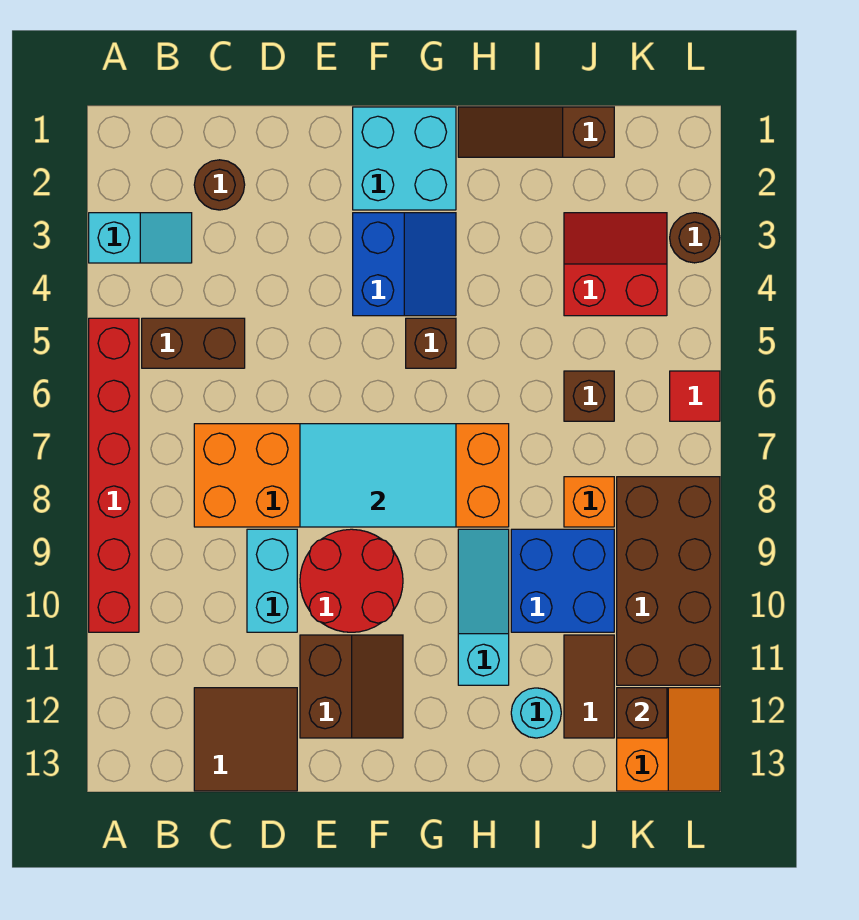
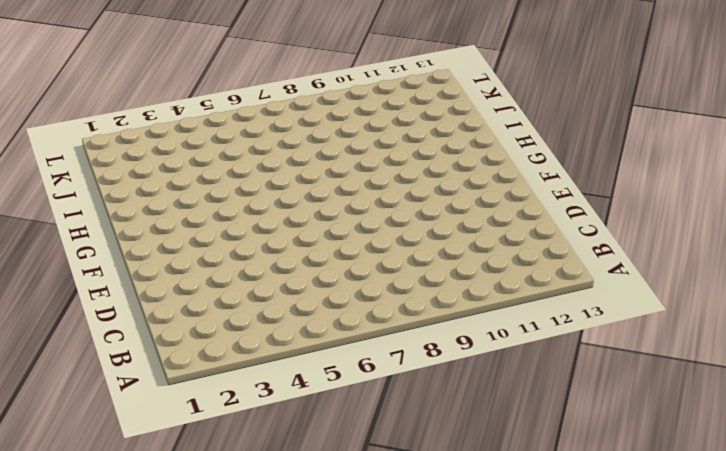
none -> cyan slope A3:B3 level 1 top A
none -> red brick A5:A10 level 1
none -> brown brick B5:C5 level 1

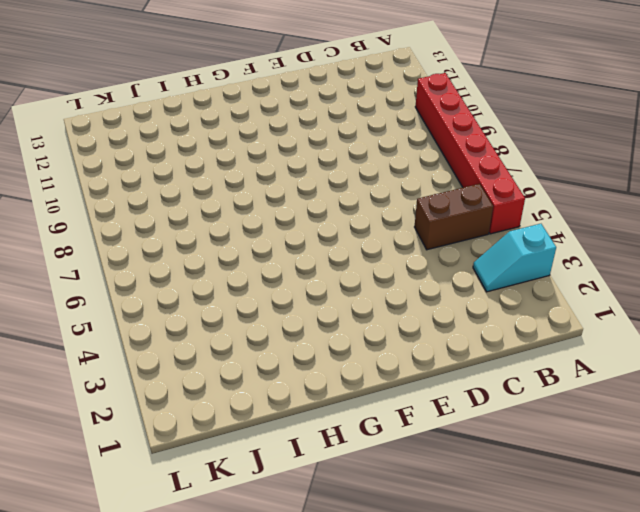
none -> brown round brick C2 level 1
none -> orange brick C7:H8 level 1
none -> brown tile C12:D13 level 1

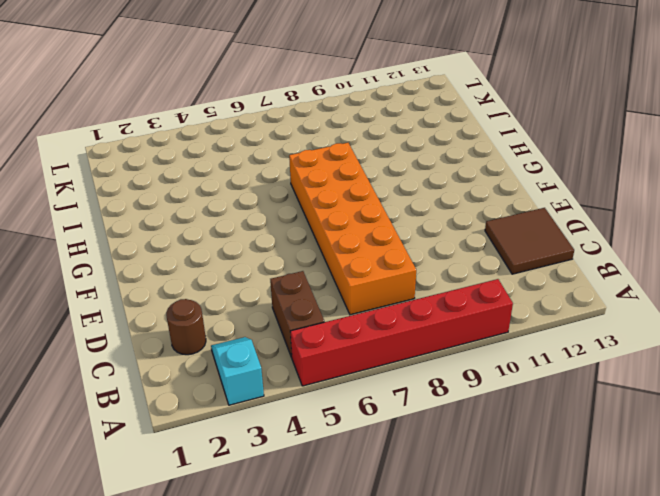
none -> cyan brick D9:D10 level 1
none -> red round brick E9:F10 level 1
none -> brown slope E11:F12 level 1 top E

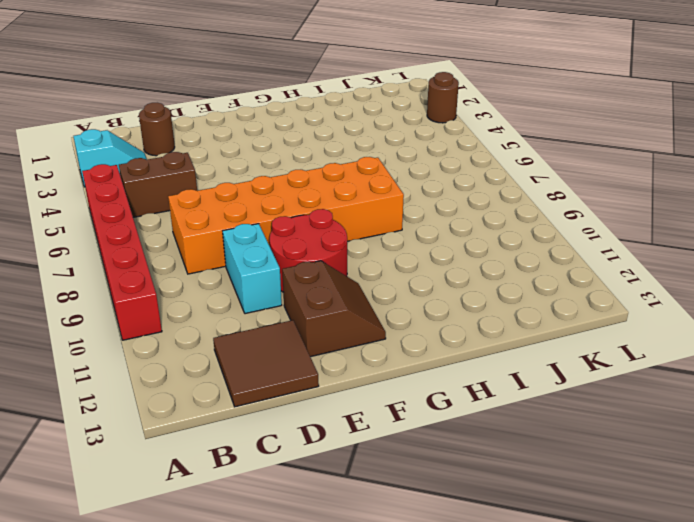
none -> cyan brick F1:G2 level 1
none -> blue slope F3:G4 level 1 top F
none -> brown brick G5 level 1

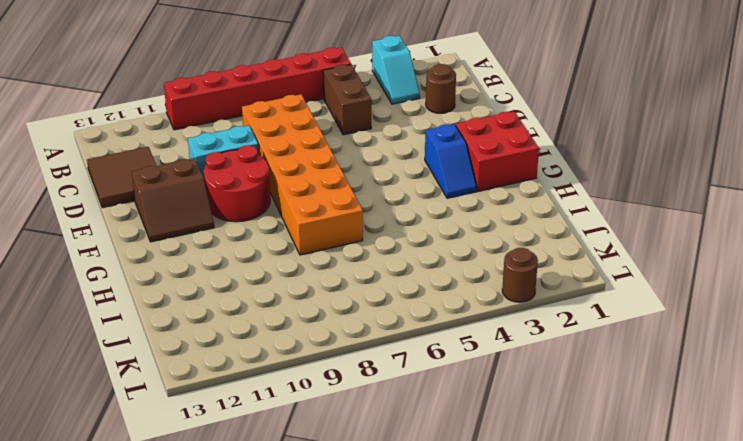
red brick F1:G2 level 1 -> cyan brick F1:G2 level 1
blue slope F3:G3 level 1 top F -> blue slope F3:G4 level 1 top F
none -> brown brick G5 level 1
none -> brown slope H1:J1 level 1 top J
none -> cyan slope H9:H11 level 1 top 11

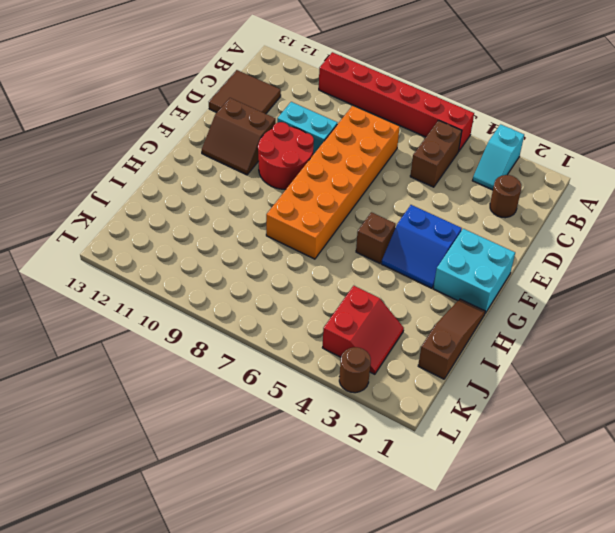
none -> cyan slope H9:H11 level 1 top 11
none -> blue brick I9:J10 level 1
none -> cyan round brick I12 level 1

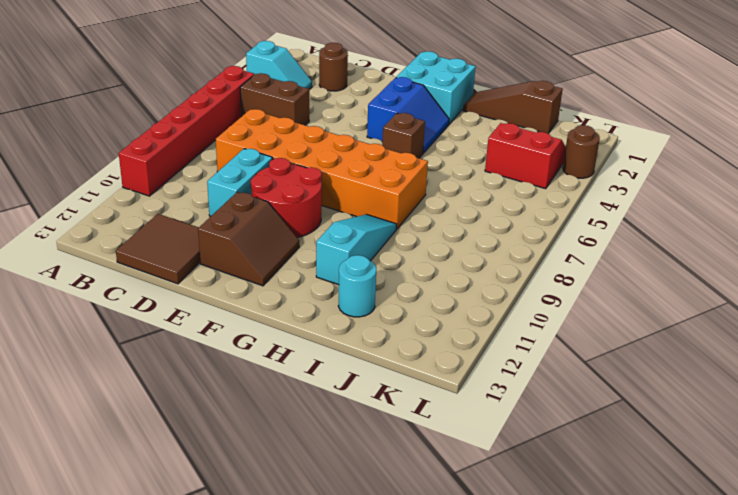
none -> blue brick I9:J10 level 1
none -> brown brick J6 level 1
none -> orange brick J8 level 1

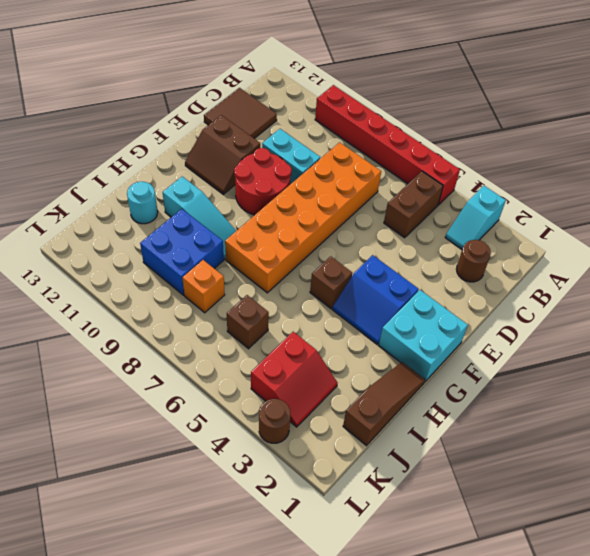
none -> brown tile J11:J12 level 1
none -> brown brick K8:L11 level 1
none -> orange slope K12:L13 level 1 top K

